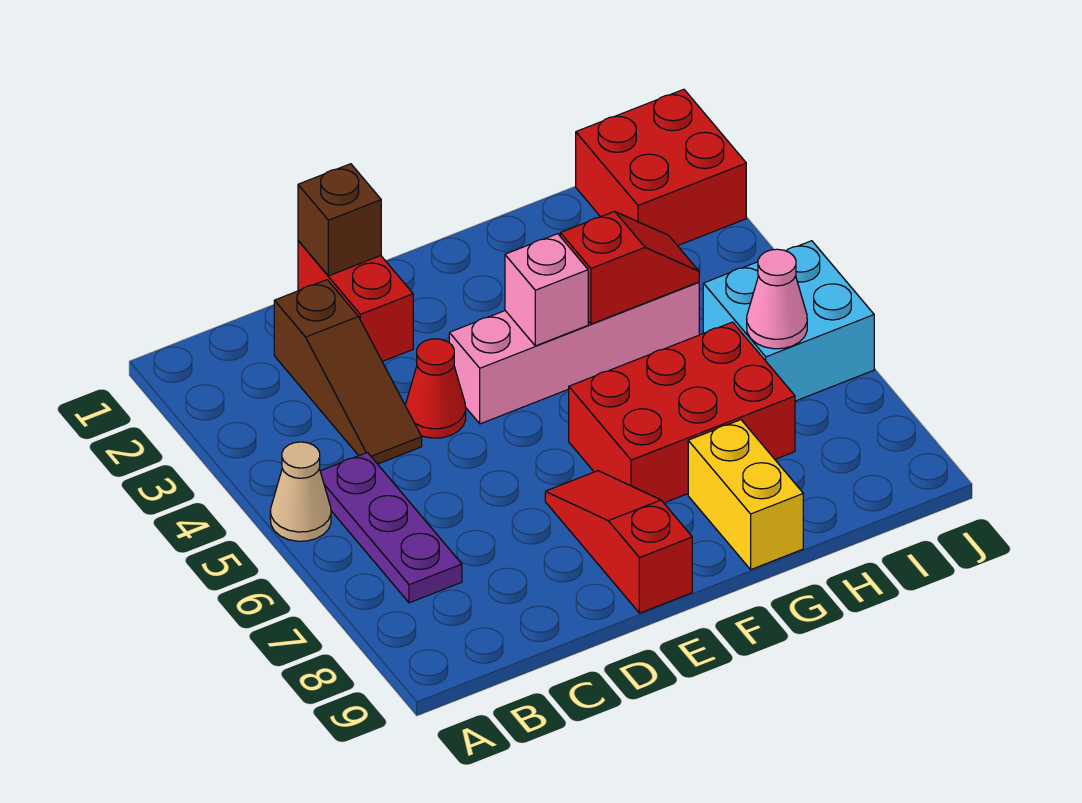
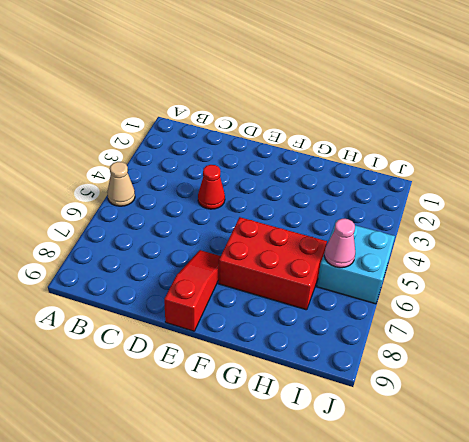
none -> purple plate B5:B7 level 1
none -> brown slope C2:C4 level 1 top 2
none -> red brick D1:D2 level 1

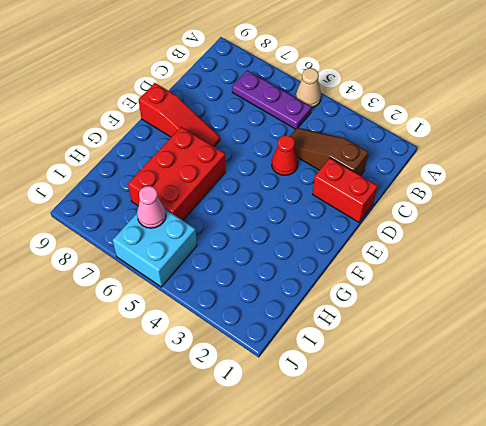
none -> pink brick E4:H4 level 1
none -> yellow brick G8:G9 level 1
none -> red brick I1:J2 level 1

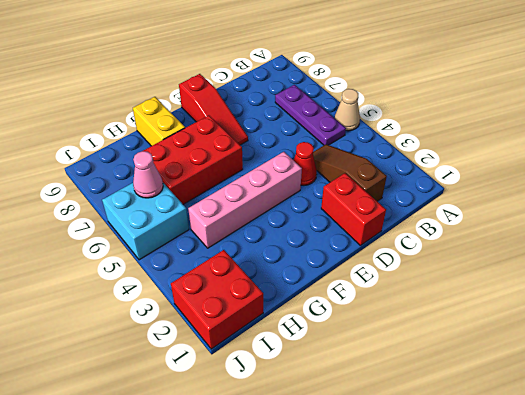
none -> brown brick D1 level 2
none -> pink brick F4 level 2
none -> red slope G4:H4 level 2 top G

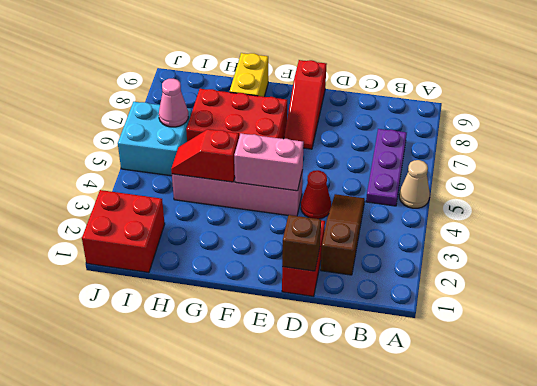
pink brick E4:F4 level 2 -> pink brick F4 level 2

